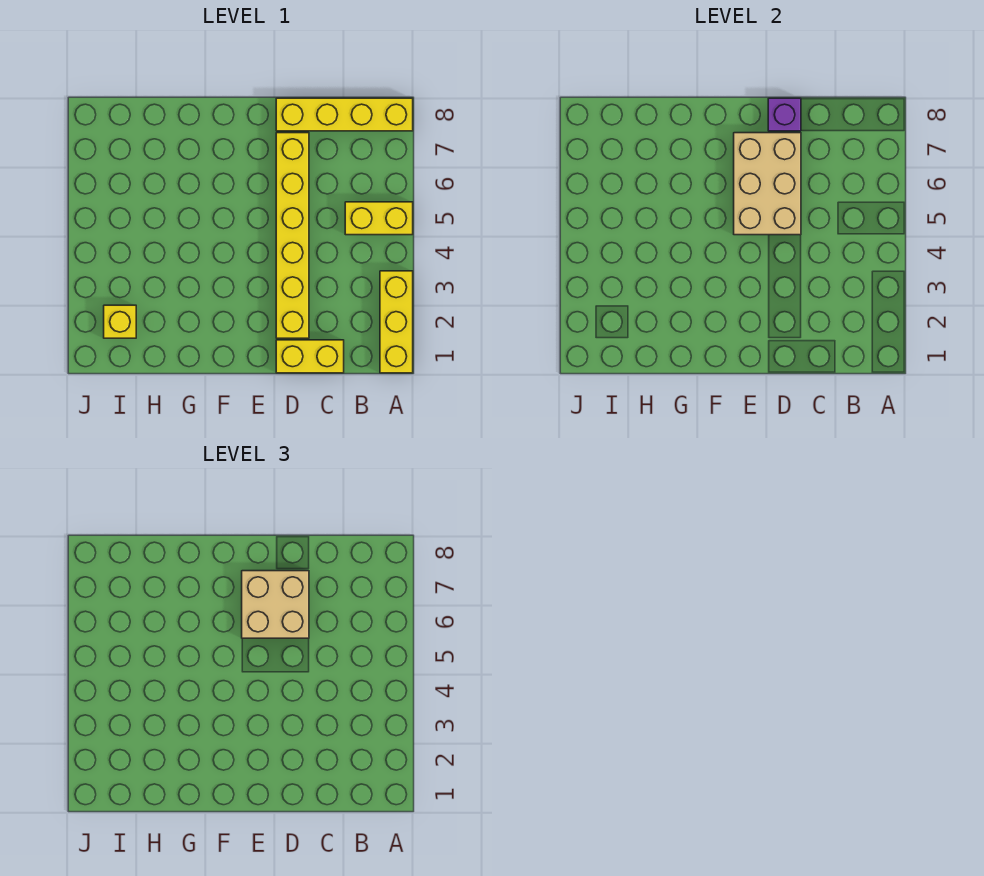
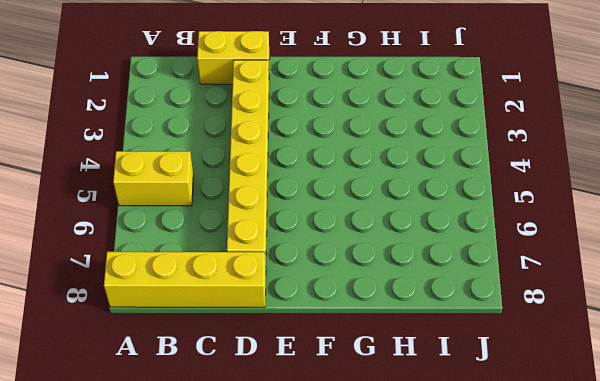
none -> yellow brick A1:A3 level 1
none -> yellow brick I2 level 1

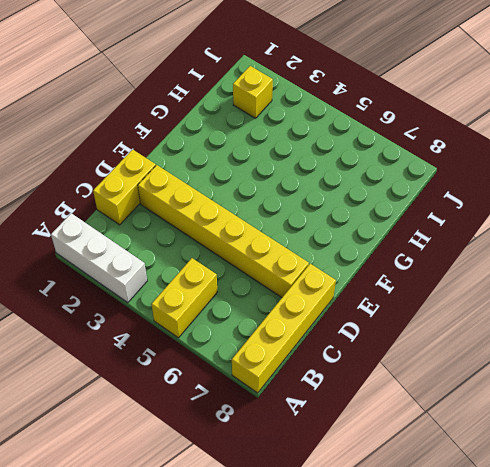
white brick A1:A3 level 1 -> yellow brick A1:A3 level 1
none -> tan brick D5:E7 level 2
none -> purple brick D8 level 2

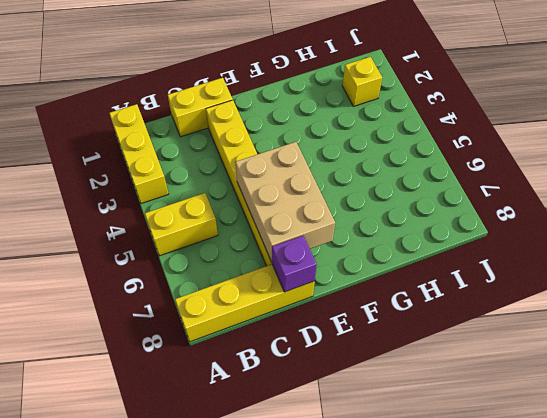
none -> tan brick D6:E7 level 3

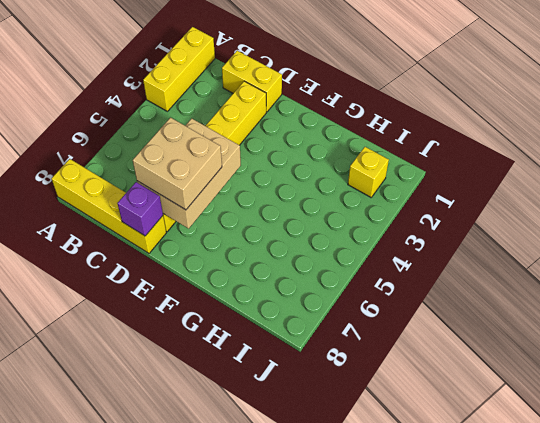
none -> yellow brick A5:B5 level 1

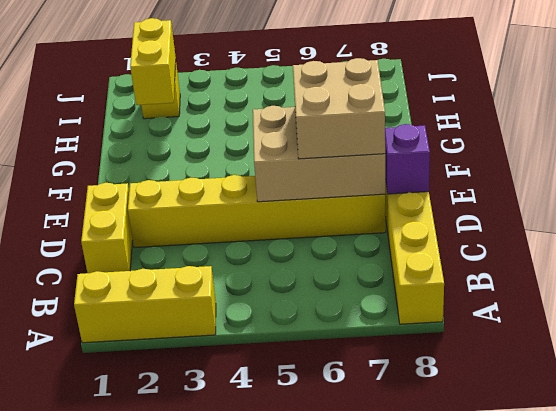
yellow brick H2:I2 level 2 -> yellow brick A5:B5 level 1

